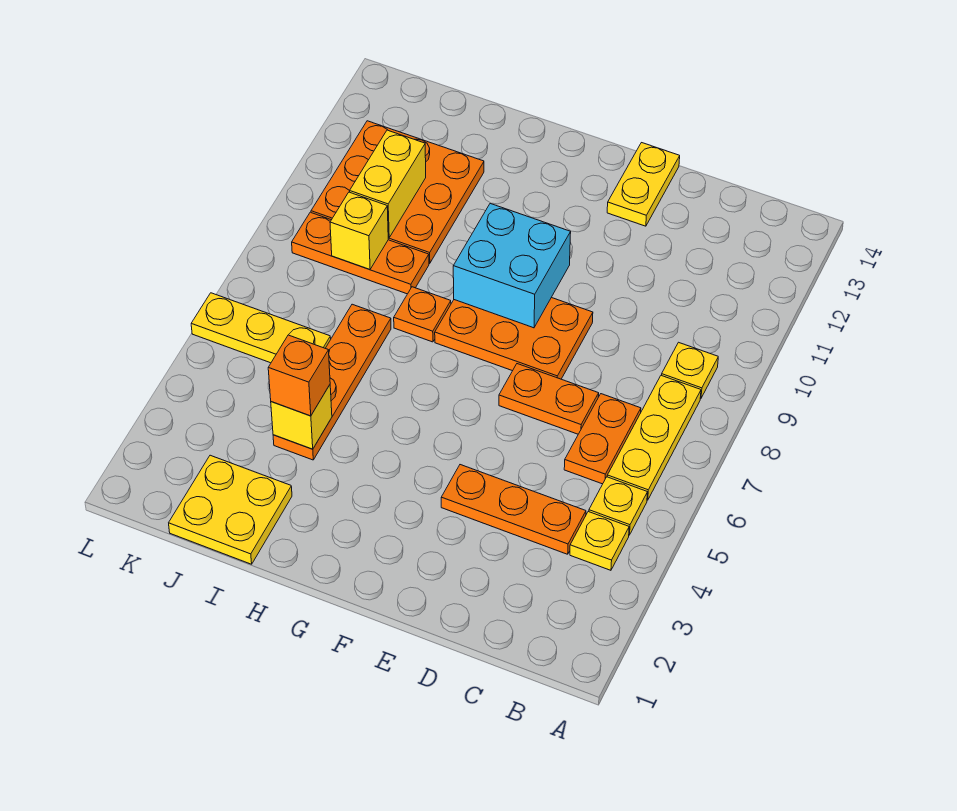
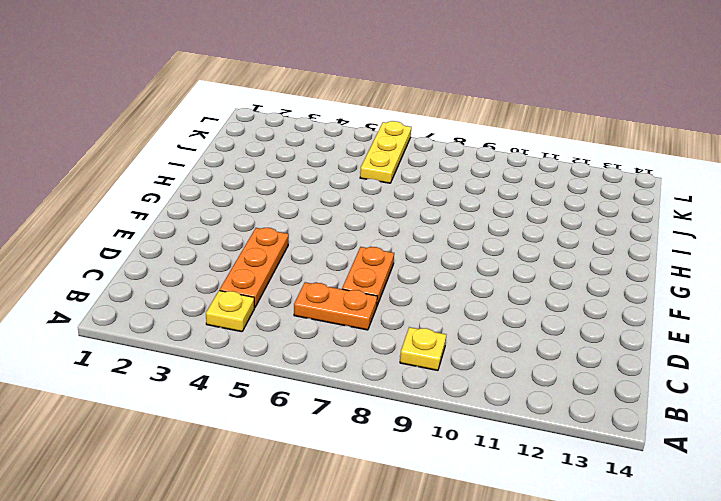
none -> yellow plate B5 level 1
none -> yellow plate B6:B8 level 1
none -> orange plate E8:G9 level 1

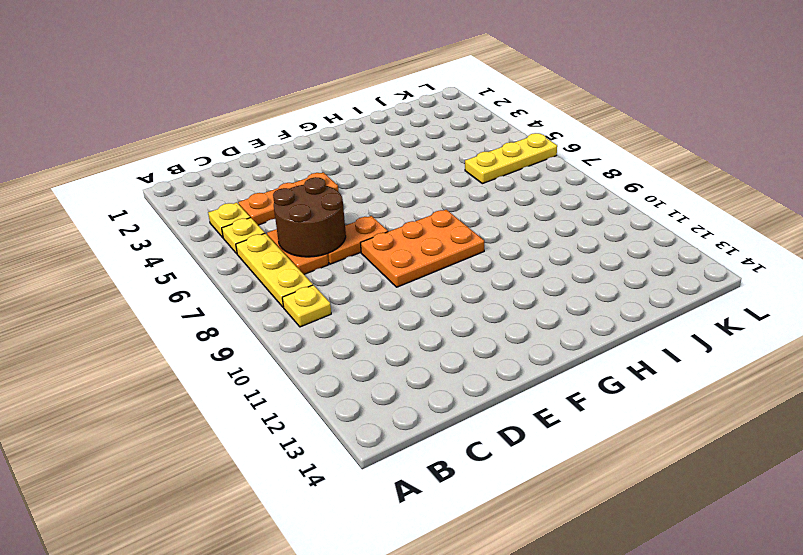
brown round brick C6:D7 level 2 -> none
none -> yellow plate E13:E14 level 1
none -> orange plate H8 level 1
none -> yellow plate I1:J2 level 1

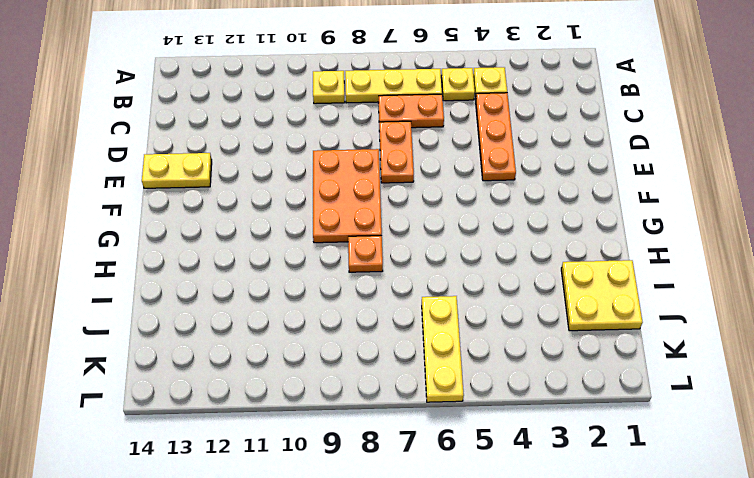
none -> orange plate I4:I7 level 1
none -> orange plate I9:K9 level 1
none -> orange plate I10:K12 level 1

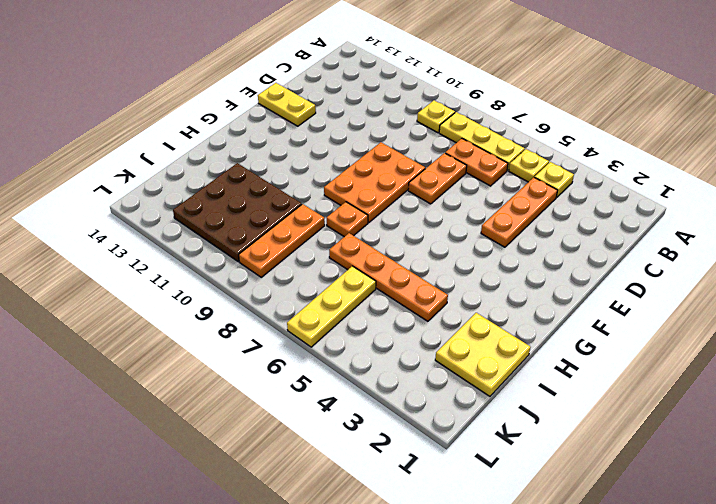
brown plate I10:K12 level 1 -> orange plate I10:K12 level 1
none -> cyan brick F9:G10 level 2
none -> yellow brick I4 level 2
none -> yellow brick J9 level 2

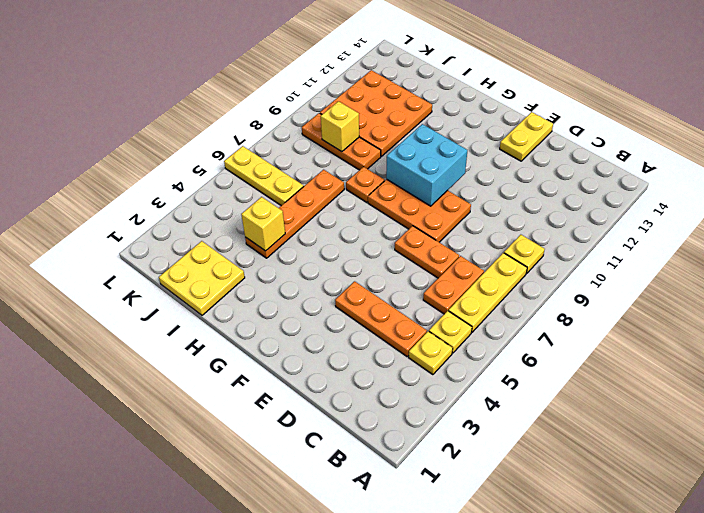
none -> yellow brick J10:J11 level 2
none -> orange brick I4 level 3

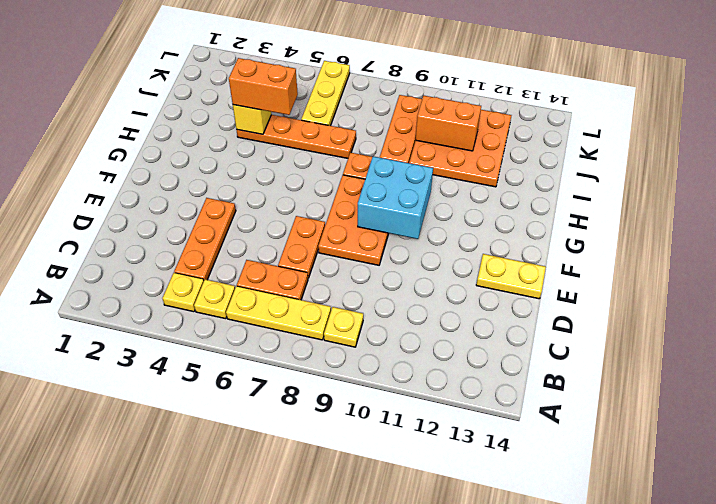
orange brick I4:I5 level 3 -> orange brick I4 level 3
orange brick J10:J11 level 2 -> yellow brick J10:J11 level 2
none -> yellow plate I1:J2 level 1
none -> yellow brick J9 level 2

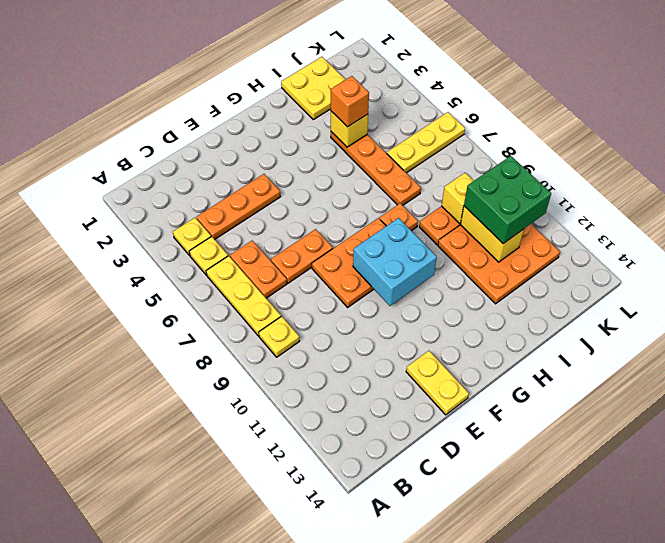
green brick J10:K11 level 3 -> none

